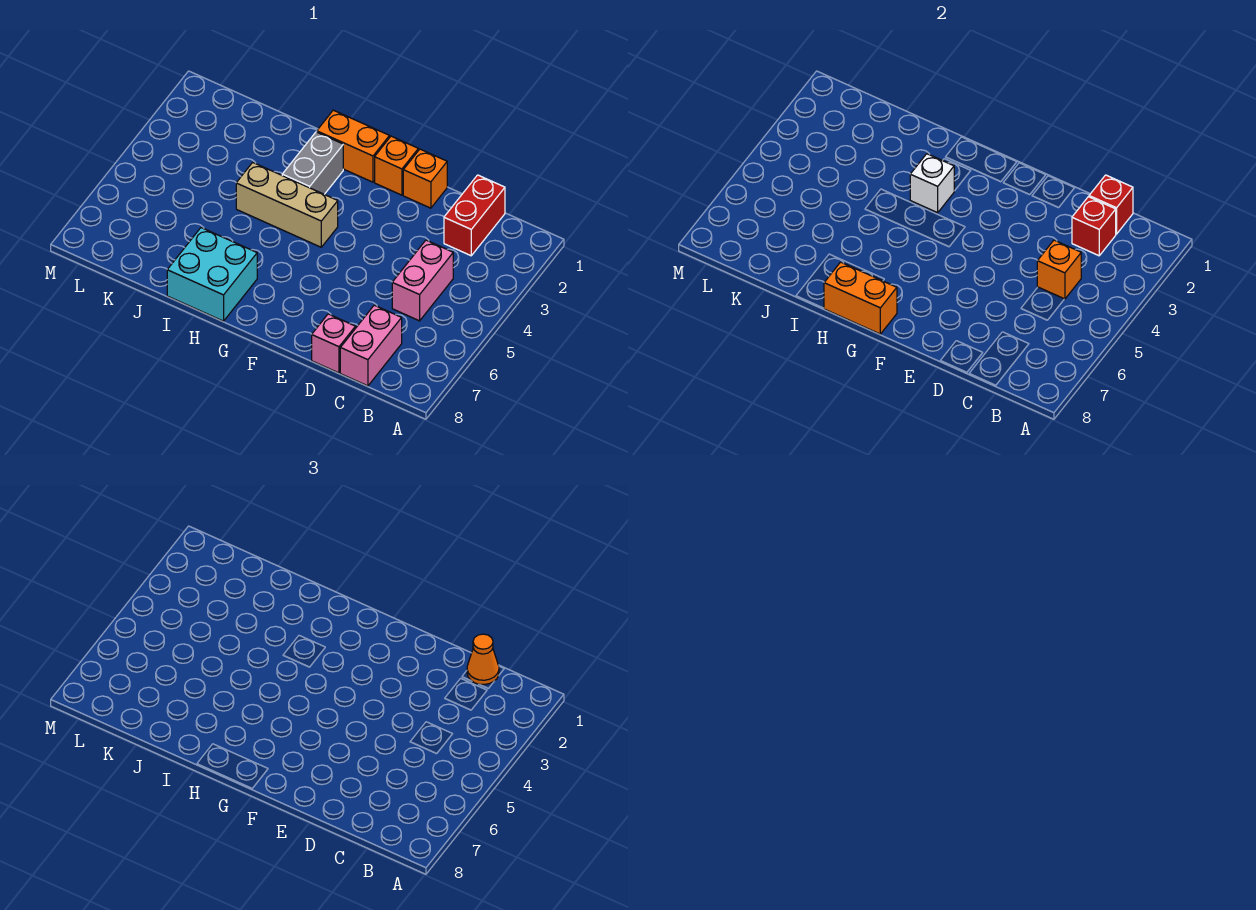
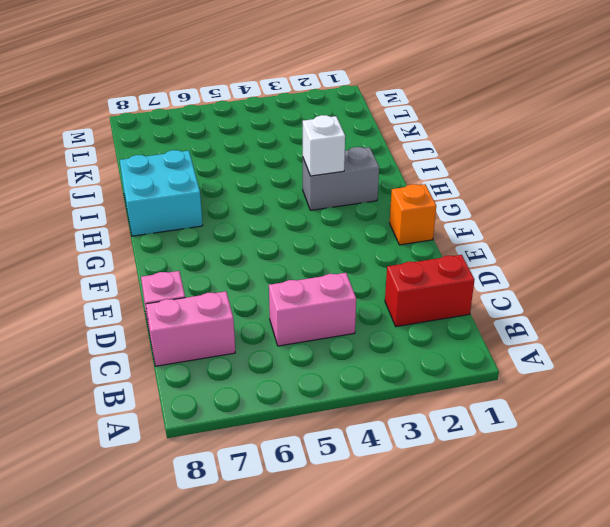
none -> orange brick E1 level 1
none -> orange brick G1:H1 level 1
none -> tan brick G4:I4 level 1

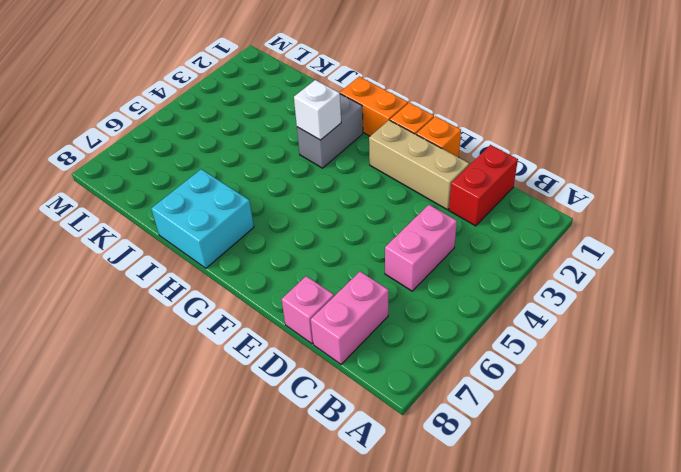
tan brick D2:F2 level 1 -> tan brick G4:I4 level 1
none -> red brick C1 level 2
none -> red brick C2 level 2
none -> orange brick C4 level 2

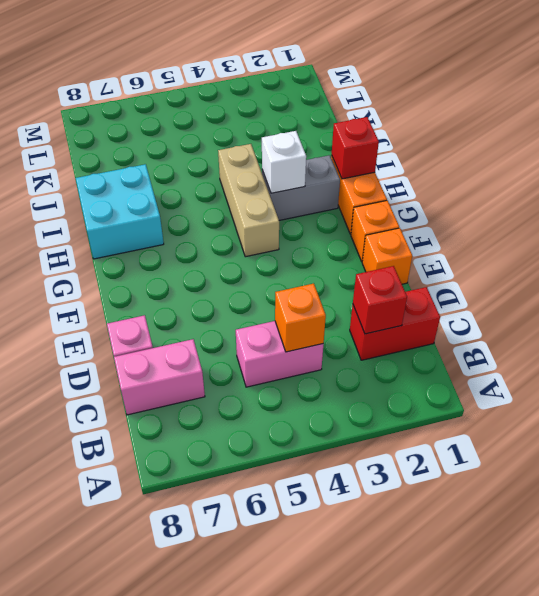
red brick H1 level 2 -> red brick C1 level 2
none -> orange brick G8:H8 level 2
none -> orange cone C1 level 3

